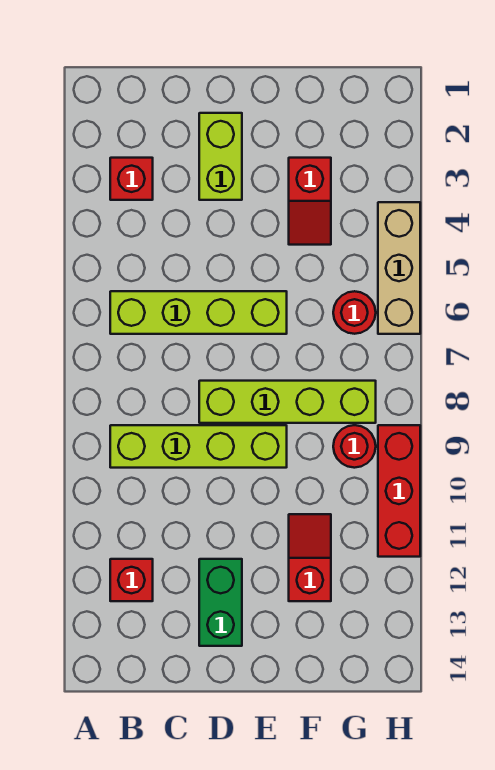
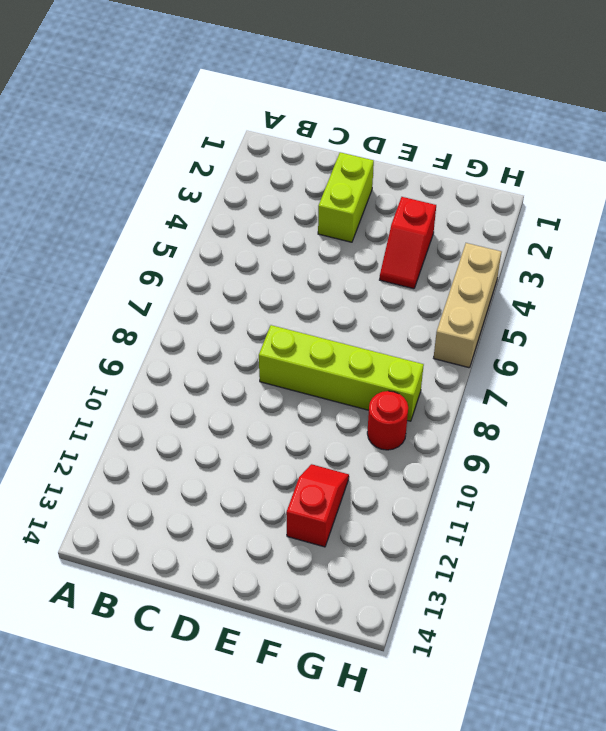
none -> red brick B3 level 1
none -> lime brick B6:E6 level 1
none -> lime brick B9:E9 level 1

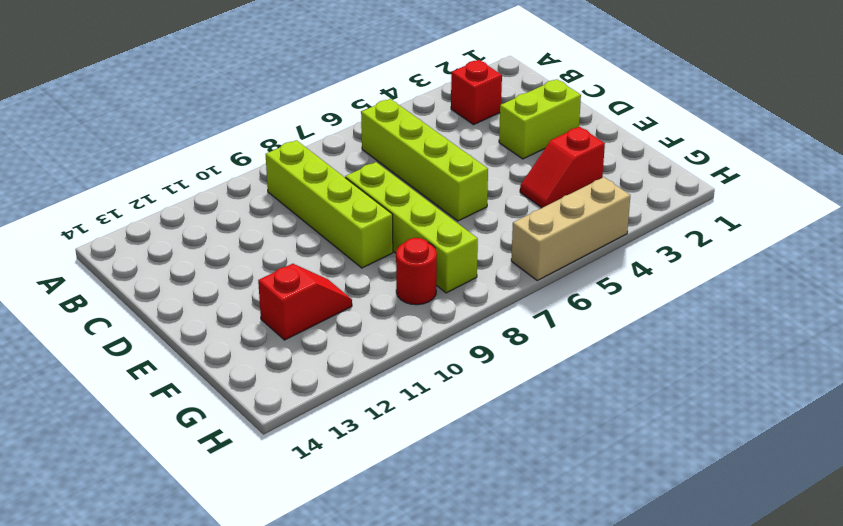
none -> red brick B12 level 1
none -> green brick D12:D13 level 1
none -> red round brick G6 level 1

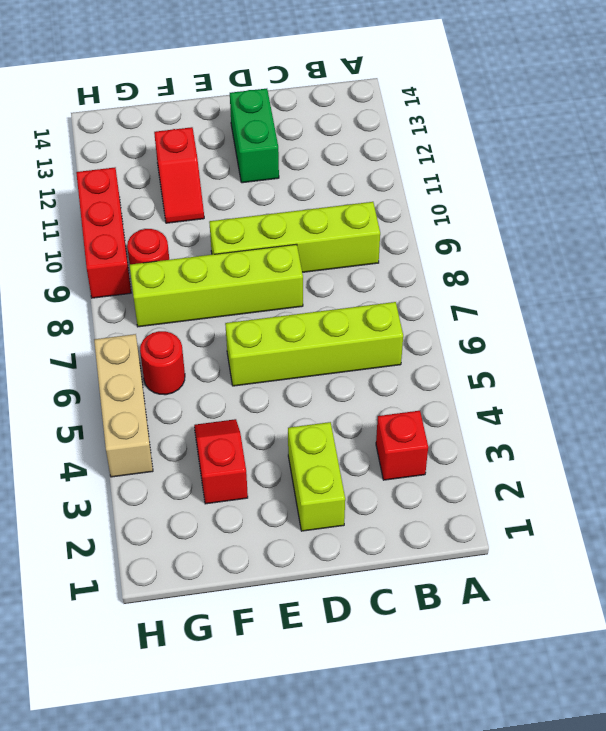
none -> red brick B12 level 1

